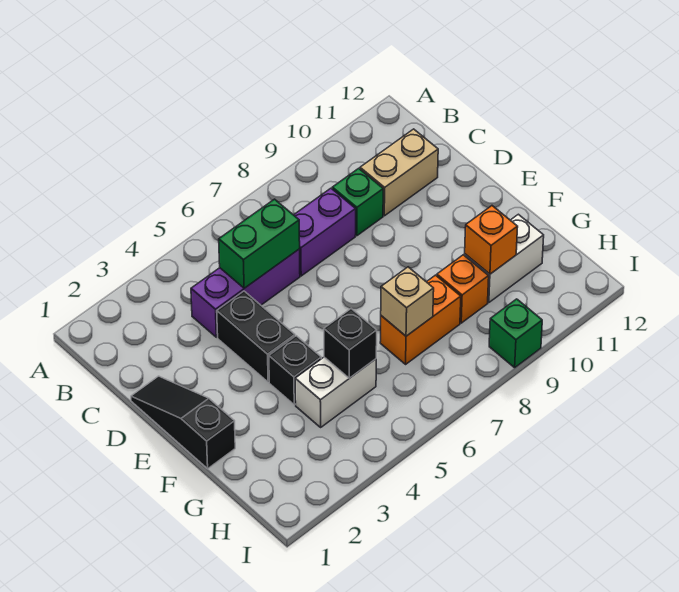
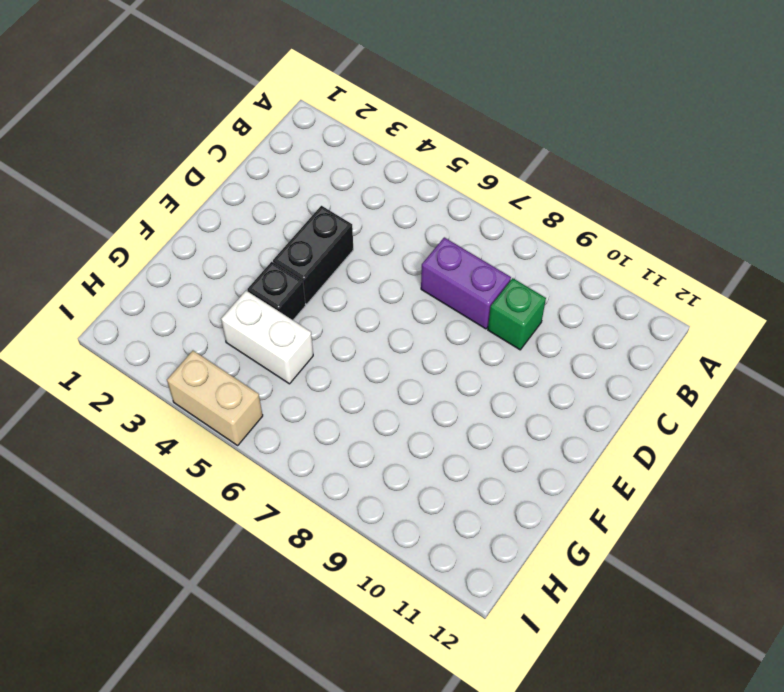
tan brick I4:I5 level 1 -> tan brick C10:C11 level 1
none -> purple brick C4:C6 level 1
none -> black slope D1:F1 level 1 top F
none -> orange brick G7:G8 level 1

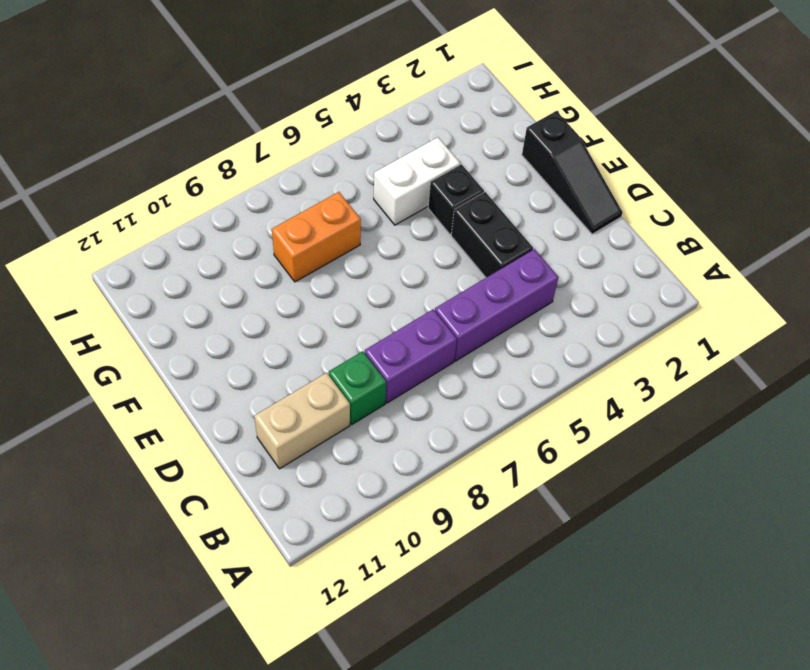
none -> orange brick G9 level 1
none -> white brick G10:G11 level 1
none -> green brick I9 level 1

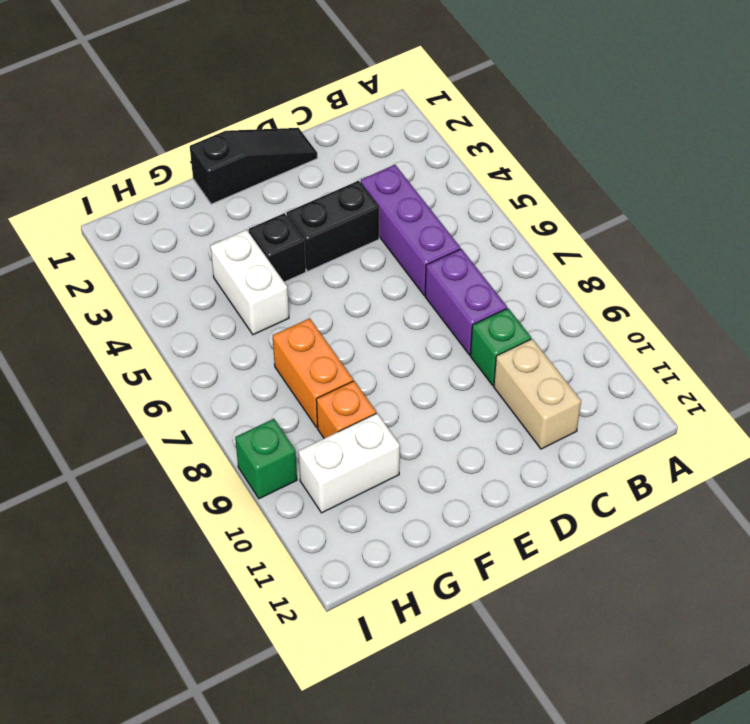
white brick G10:H10 level 1 -> white brick G10:G11 level 1
none -> green brick C5:C6 level 2
none -> black brick G5 level 2
none -> tan brick G7 level 2

